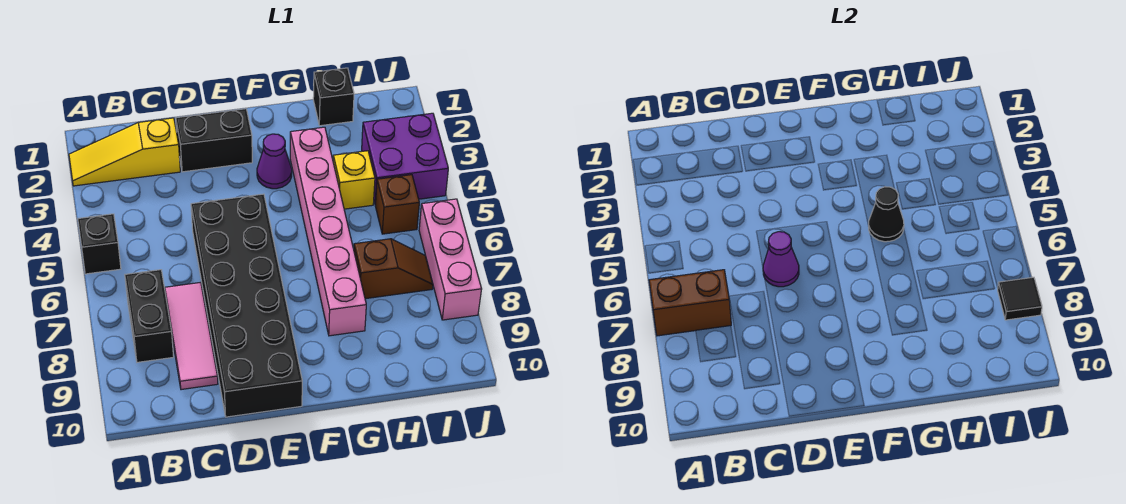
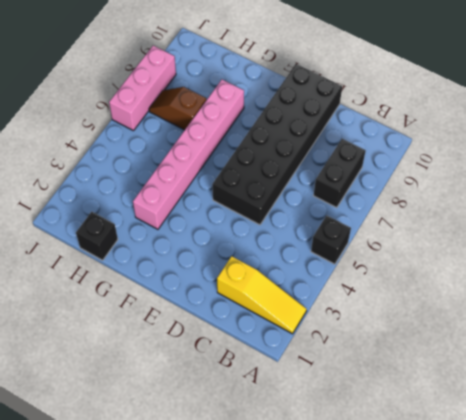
none -> pink tile C7:C9 level 1
none -> black brick D2:E2 level 1
none -> purple cone F3 level 1

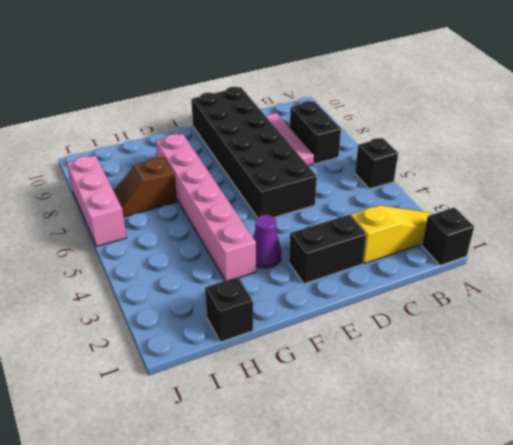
black brick A1 level 1 -> none
none -> yellow brick H4 level 1
none -> purple brick I3:J4 level 1
none -> brown brick I5 level 1

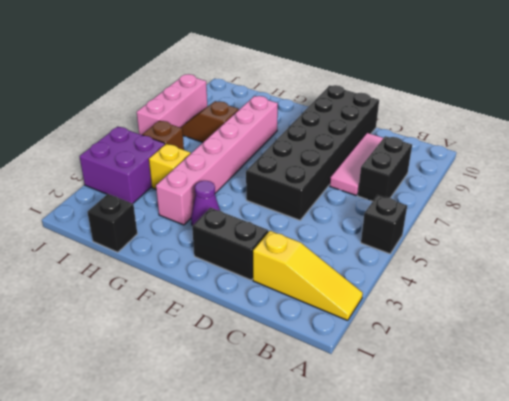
none -> brown brick A7:B7 level 2
none -> purple cone D6 level 2
none -> black cone G5 level 2

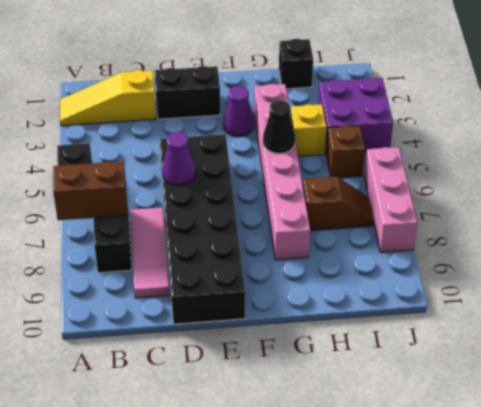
none -> black tile J8 level 2

